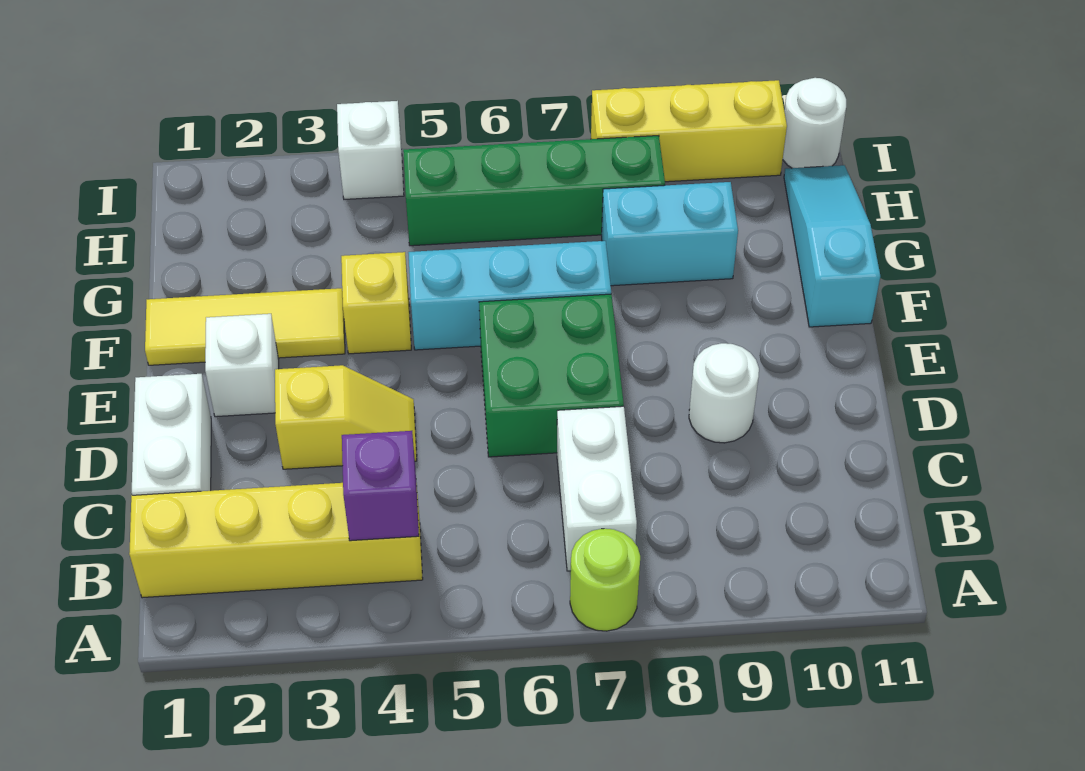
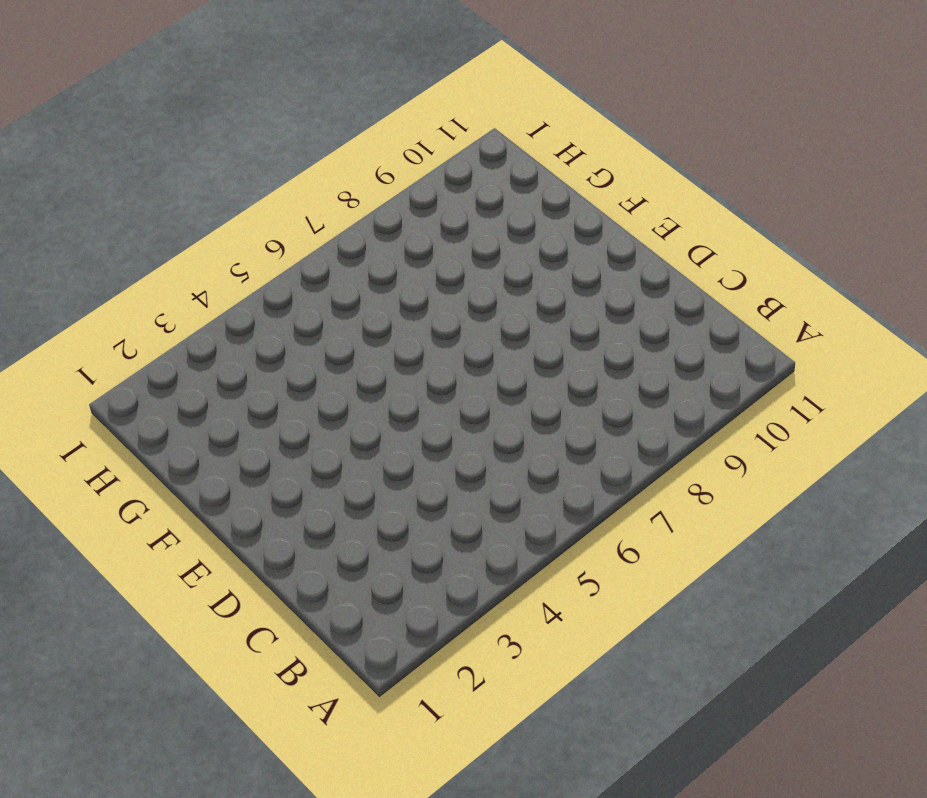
none -> lime round brick A7 level 1
none -> yellow brick B1:B4 level 1
none -> white brick B7:C7 level 1

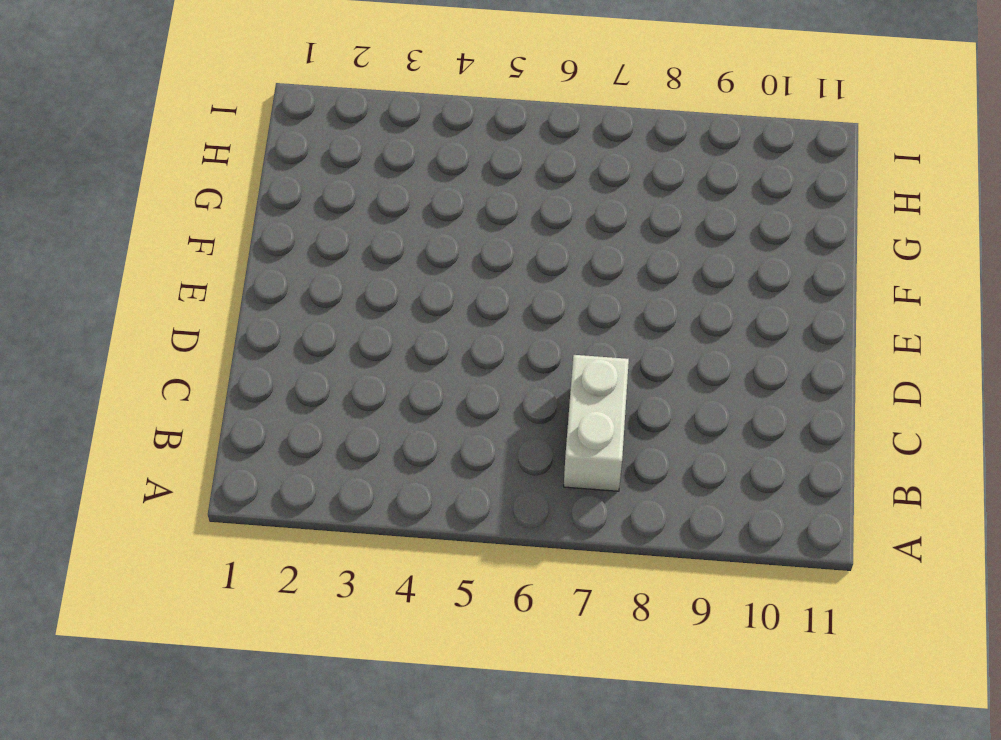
none -> lime round brick A7 level 1
none -> yellow brick B1:B4 level 1
none -> white brick C1:D1 level 1

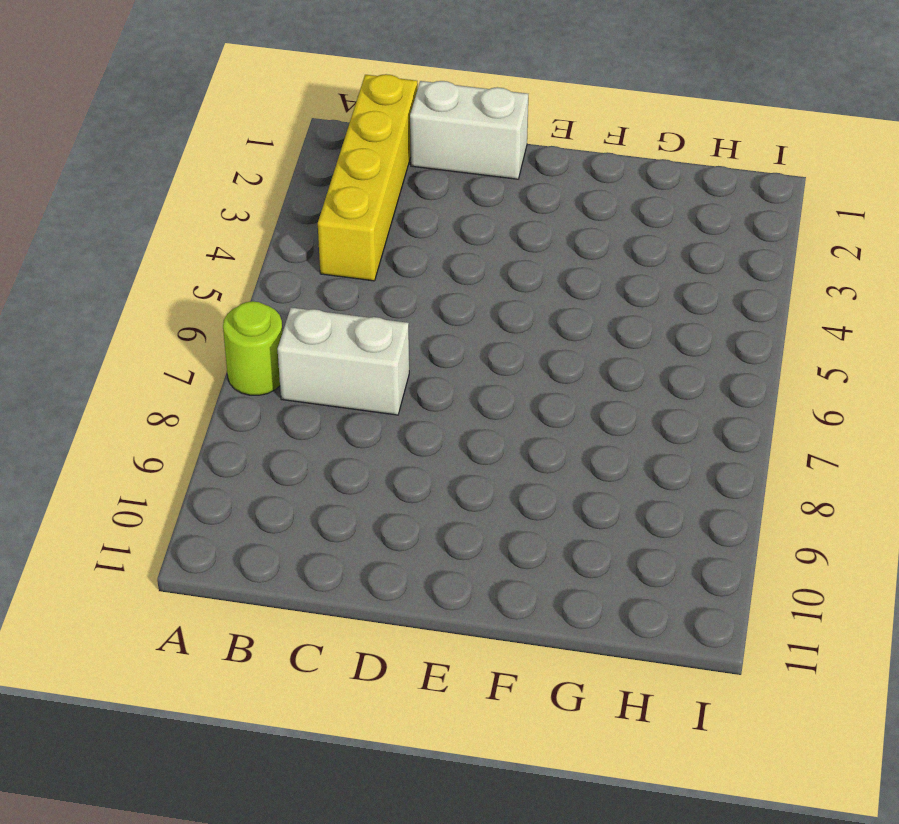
none -> yellow slope D3:D4 level 1 top 3
none -> green brick D6:E7 level 1
none -> white round brick D9 level 1

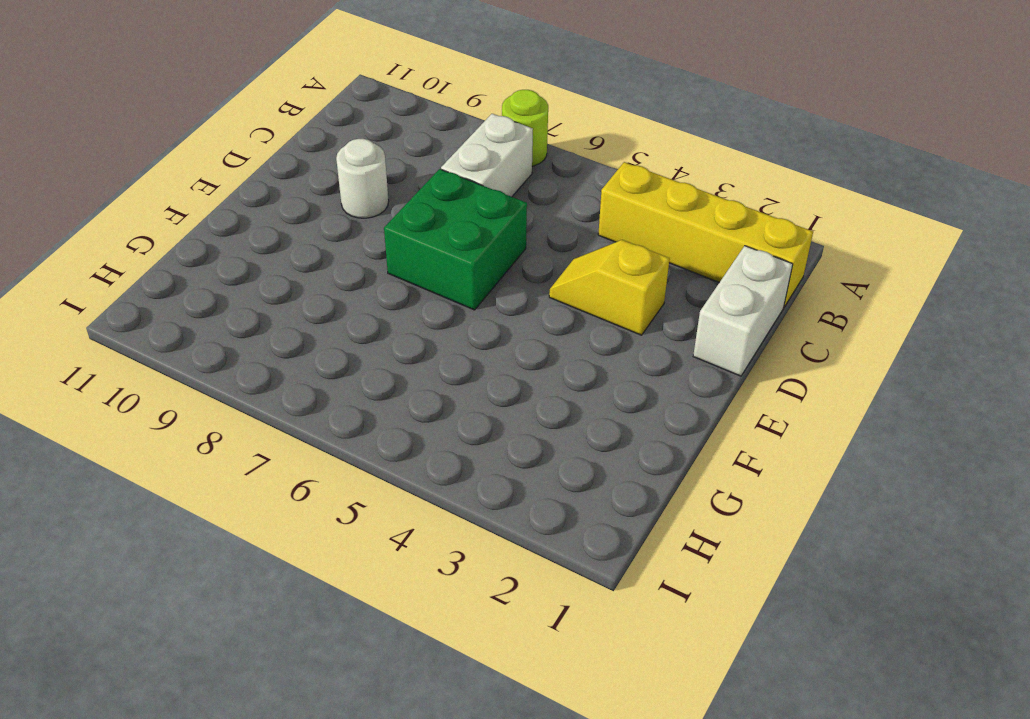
none -> white brick E2 level 1
none -> yellow tile F1:F3 level 1
none -> yellow brick F4 level 1

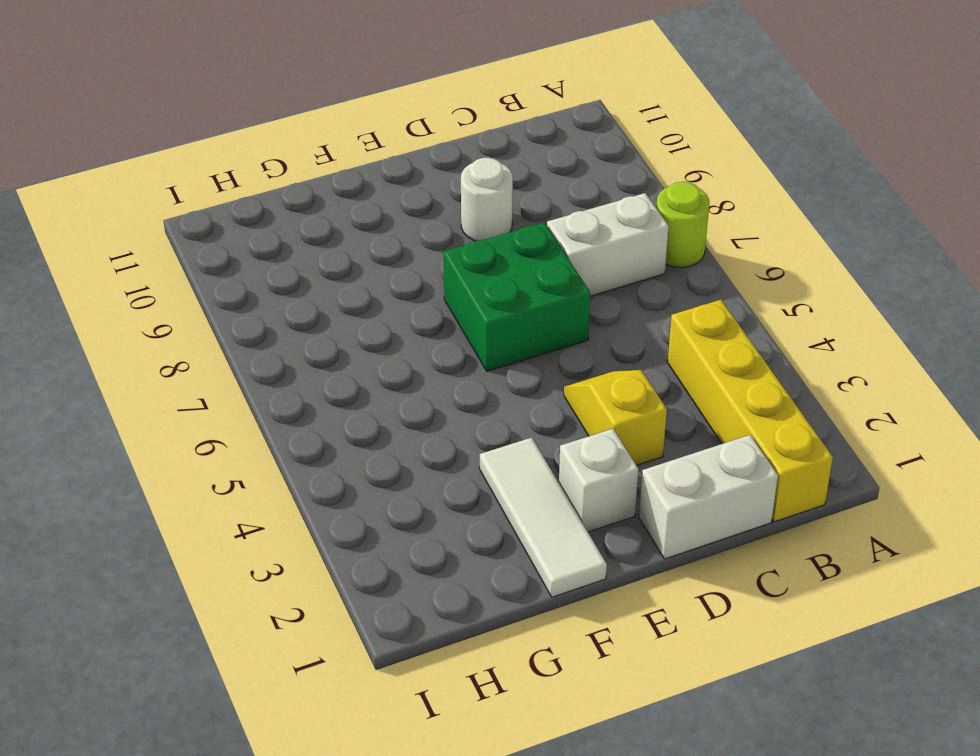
white tile F1:F3 level 1 -> yellow tile F1:F3 level 1
none -> yellow brick F4 level 1
none -> cyan brick F5:F7 level 1
none -> cyan slope F11:H11 level 1 top F

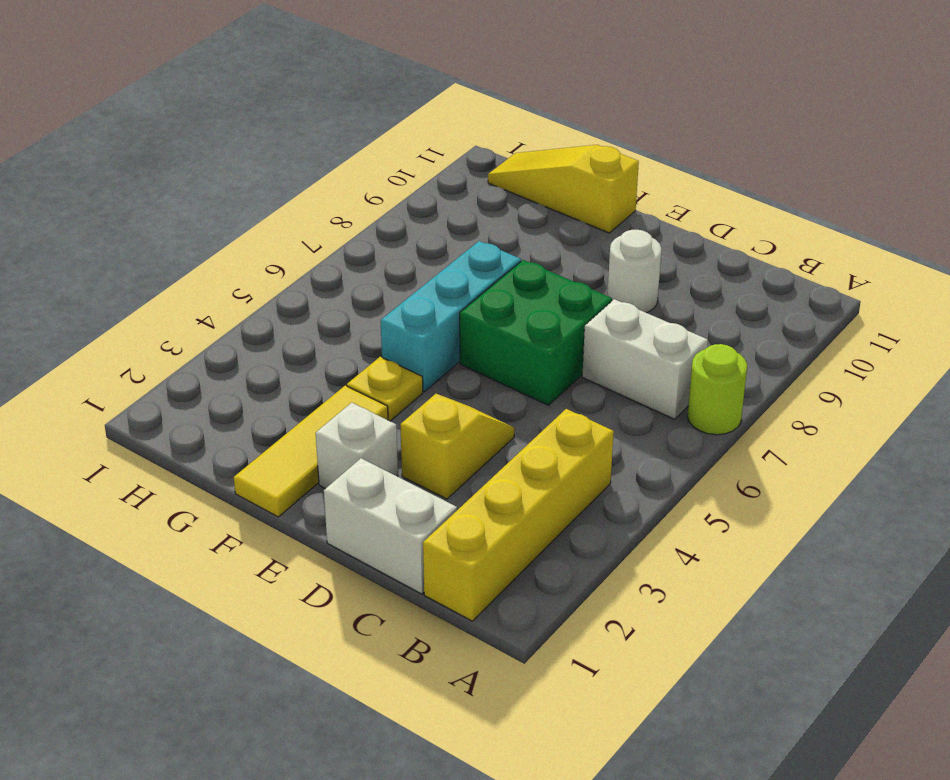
yellow plate F4 level 1 -> yellow brick F4 level 1
yellow slope F11:H11 level 1 top F -> cyan slope F11:H11 level 1 top F
none -> cyan brick G8:G9 level 1
none -> green brick H5:H8 level 1
none -> white brick I4 level 1

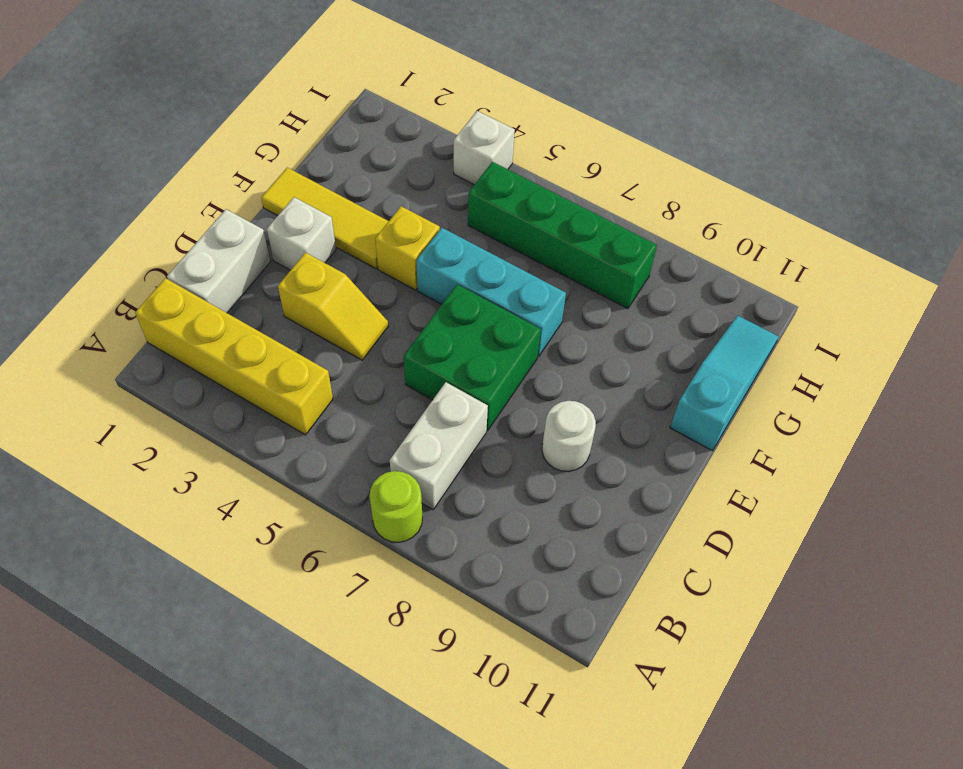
none -> cyan brick G8:G9 level 1
none -> yellow brick I8:I10 level 1
none -> white round brick I11 level 1

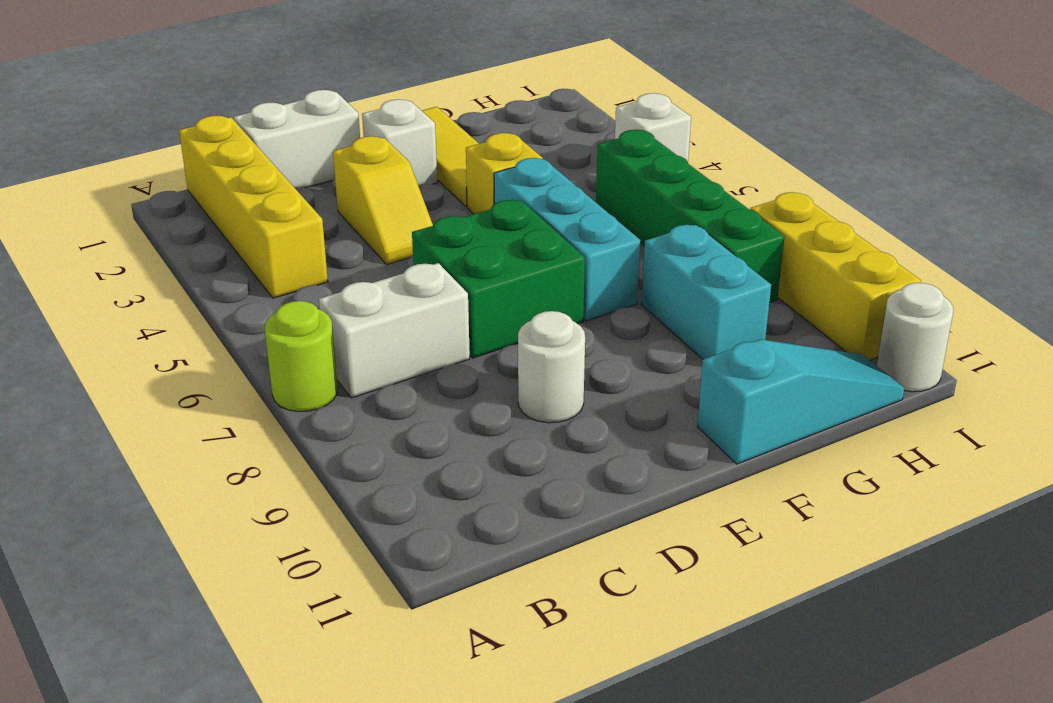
none -> purple brick B4 level 2

